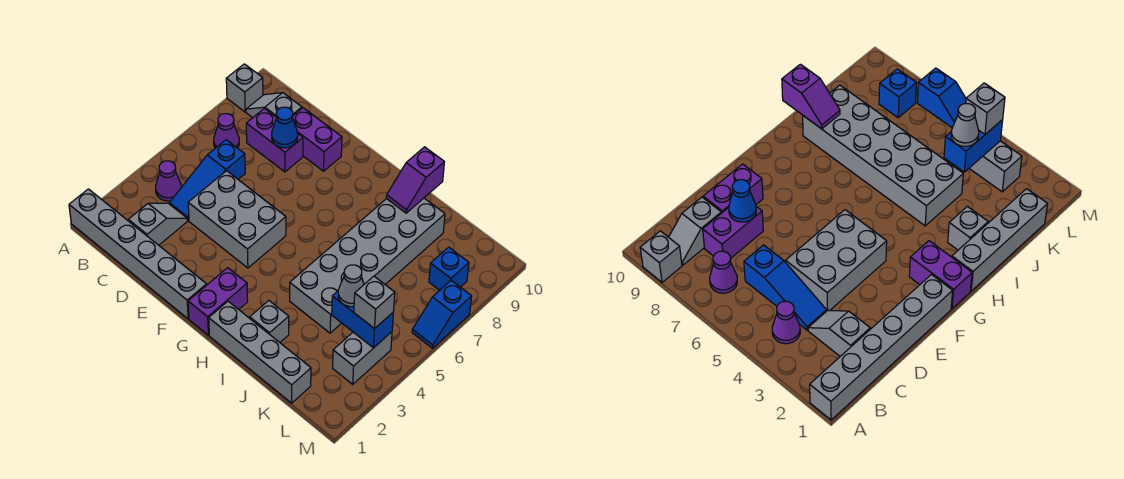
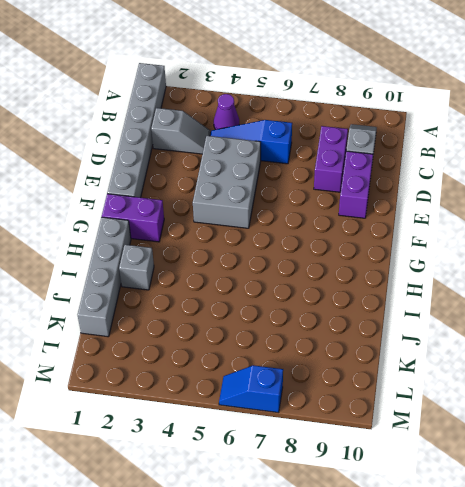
none -> grey brick A9 level 1
none -> purple cone B7 level 1
none -> grey brick I4:J9 level 1

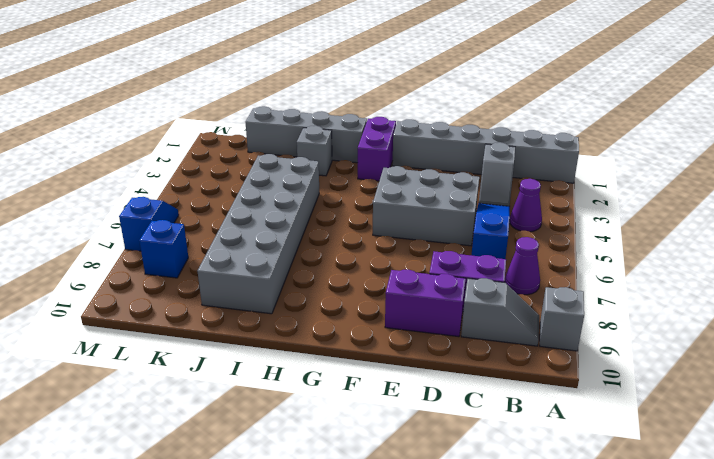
none -> grey brick L3:L4 level 1
none -> blue cone D8 level 2
none -> purple slope I9:I10 level 2 top 10

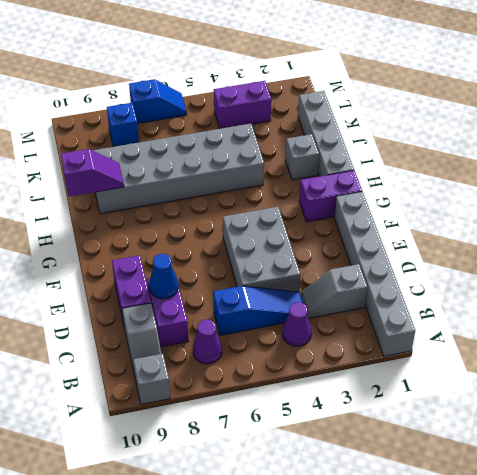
purple brick L3:L4 level 1 -> grey brick L3:L4 level 1
none -> blue brick K4:L4 level 2
none -> grey cone K4 level 3
none -> grey brick L4 level 3

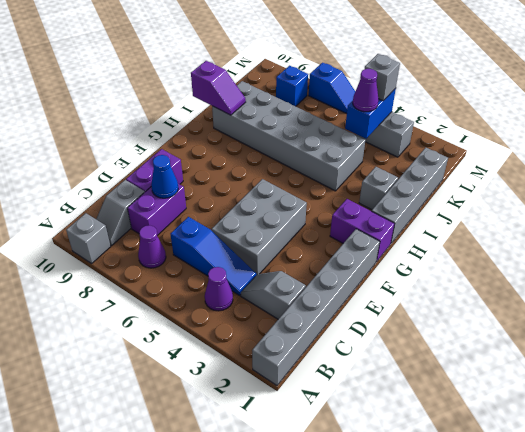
purple cone K4 level 3 -> grey cone K4 level 3

